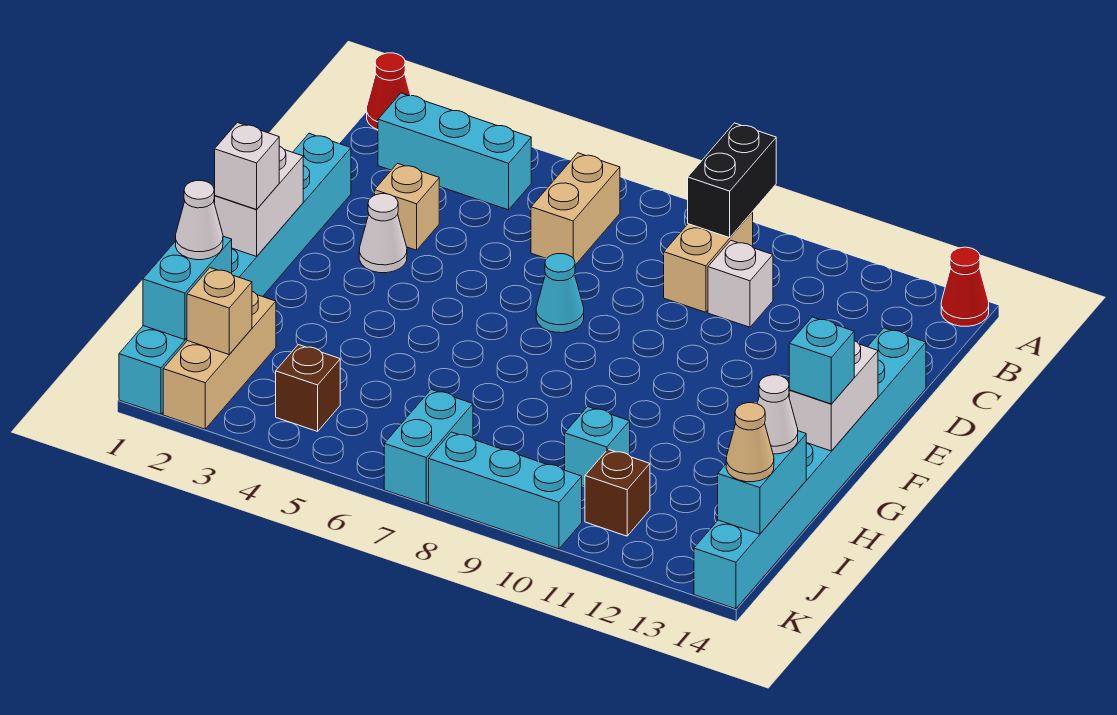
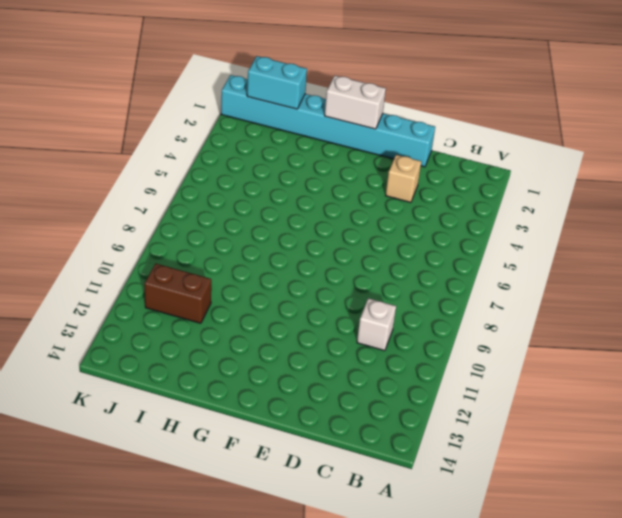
brown brick I11:J11 level 1 -> brown brick J11 level 1
none -> red cone A1 level 1
none -> red cone A14 level 1
none -> cyan brick B2:B4 level 1

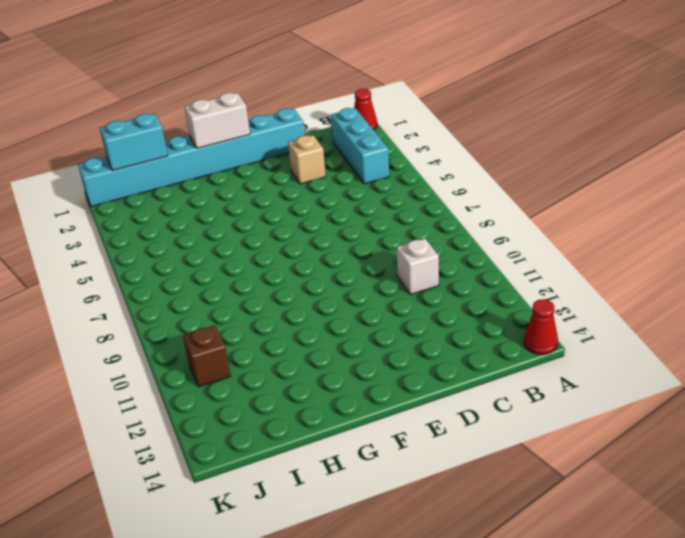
none -> tan brick B6:C6 level 1
none -> tan brick B9:C9 level 1
none -> cyan brick D14:K14 level 1

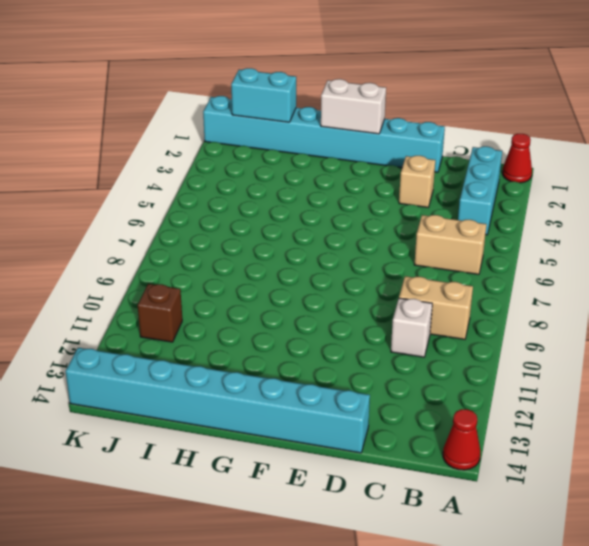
none -> white cone E3 level 1
none -> cyan cone E7 level 1
none -> tan brick I2:K2 level 1

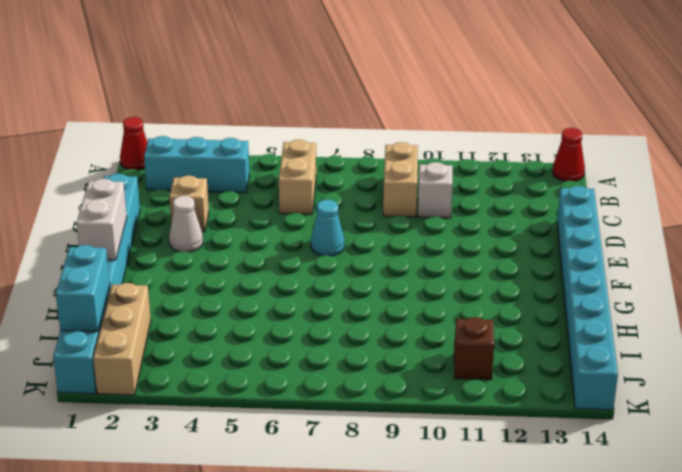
none -> cyan brick I10 level 1
none -> brown brick J4 level 1
none -> cyan brick J7:K7 level 1

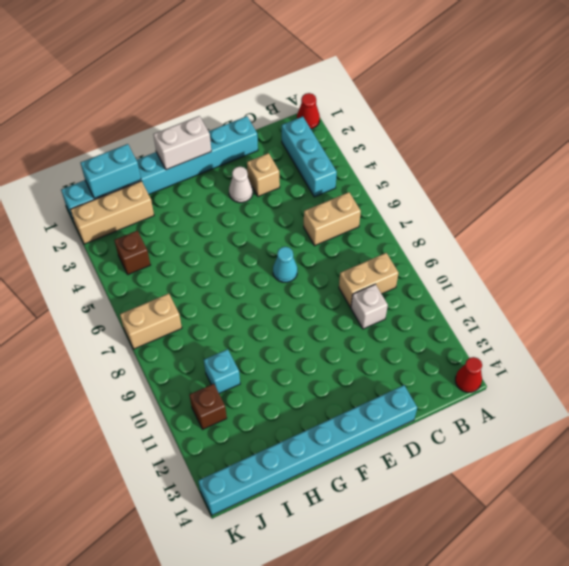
tan brick J7:K7 level 1 -> cyan brick J7:K7 level 1
none -> cyan brick K8:K10 level 1
none -> black brick A9:B9 level 2
none -> white brick F14:G14 level 2

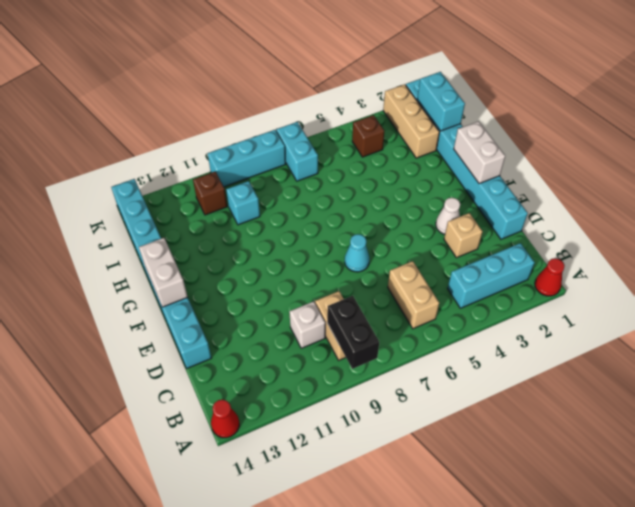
none -> cyan brick I14:J14 level 2
none -> tan brick J2 level 2
none -> white brick G1 level 3

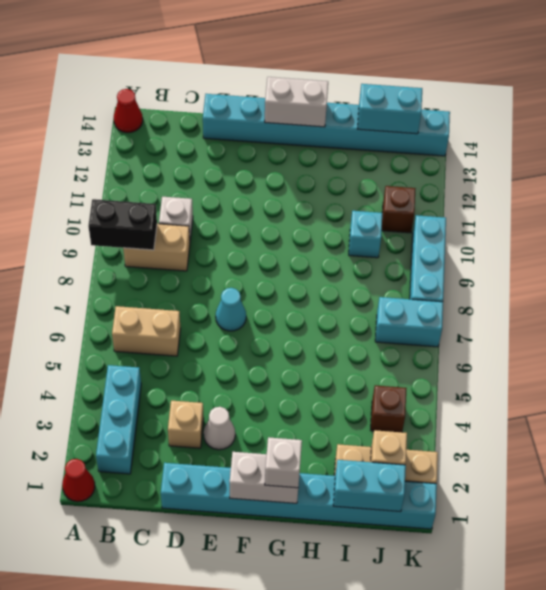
none -> cyan brick G14 level 3
none -> white cone I1 level 3
none -> white cone I14 level 3

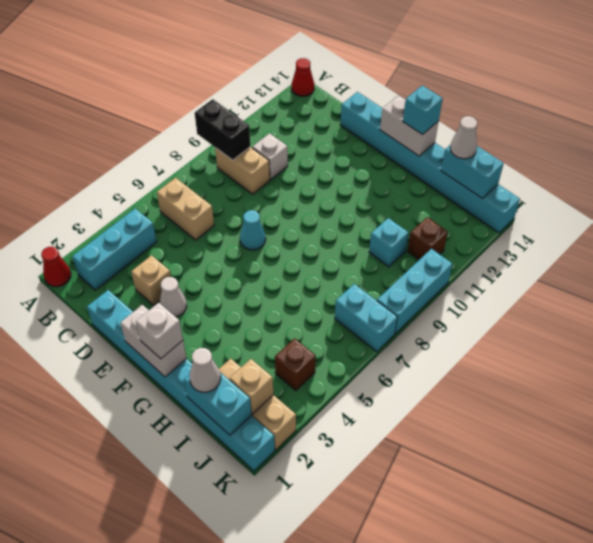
none -> tan cone J14 level 3

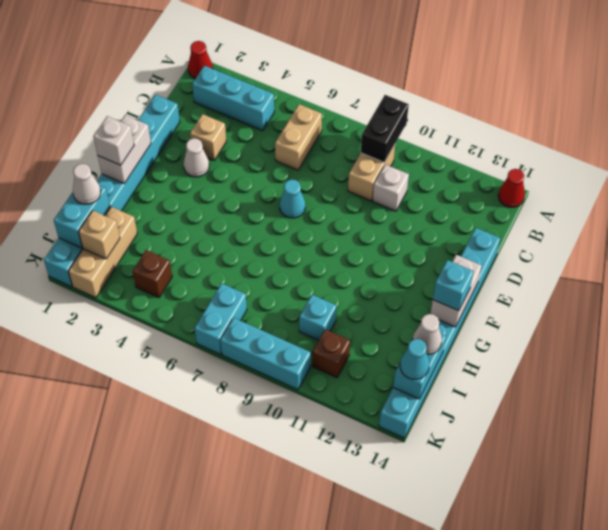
cyan cone J14 level 3 -> tan cone J14 level 3

